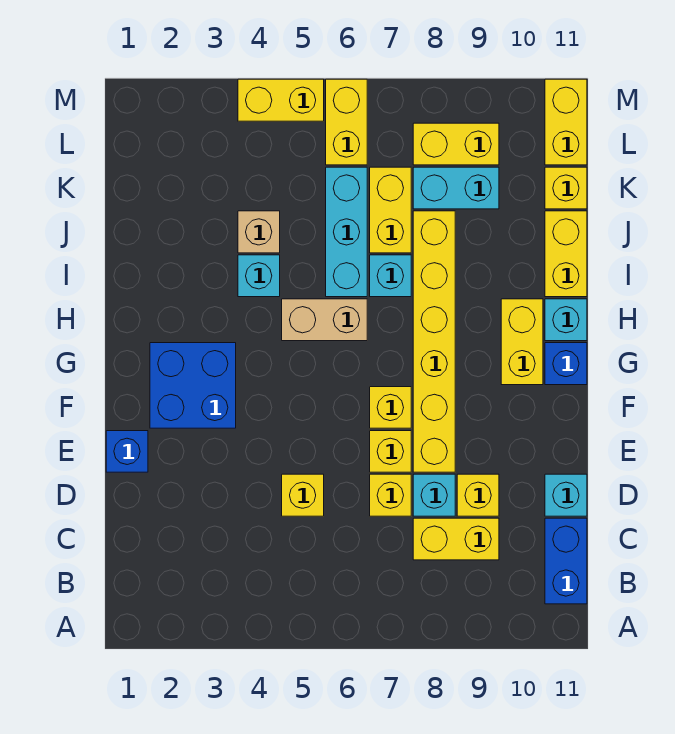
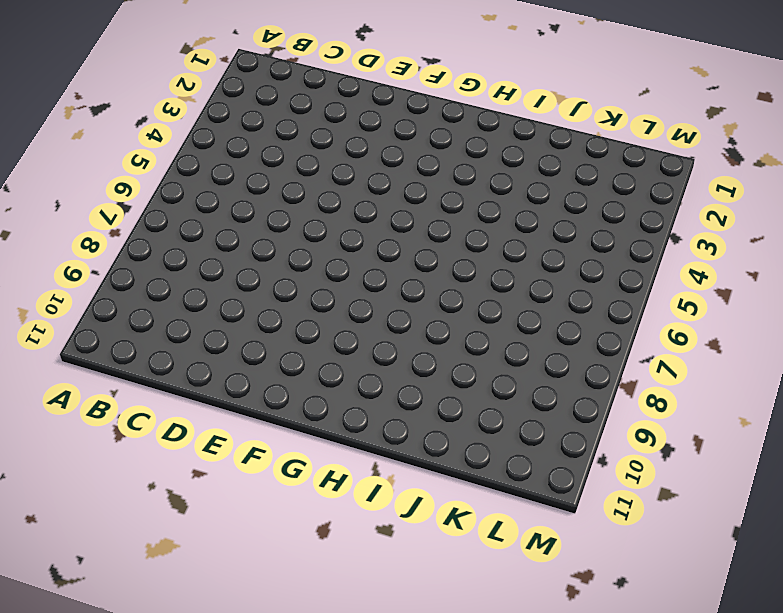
none -> blue brick B11:C11 level 1
none -> yellow brick C8:C9 level 1
none -> yellow brick D5 level 1

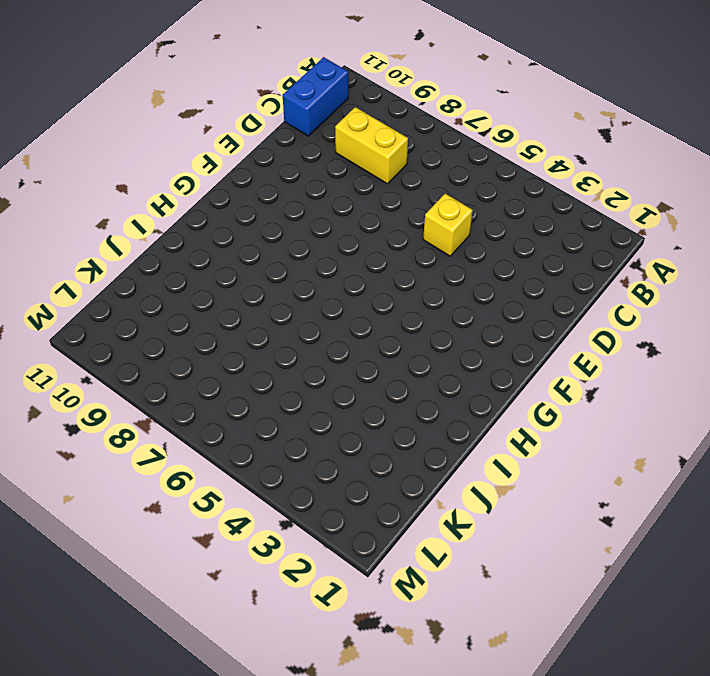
none -> yellow brick D7 level 1
none -> cyan brick D8 level 1
none -> yellow brick D9 level 1

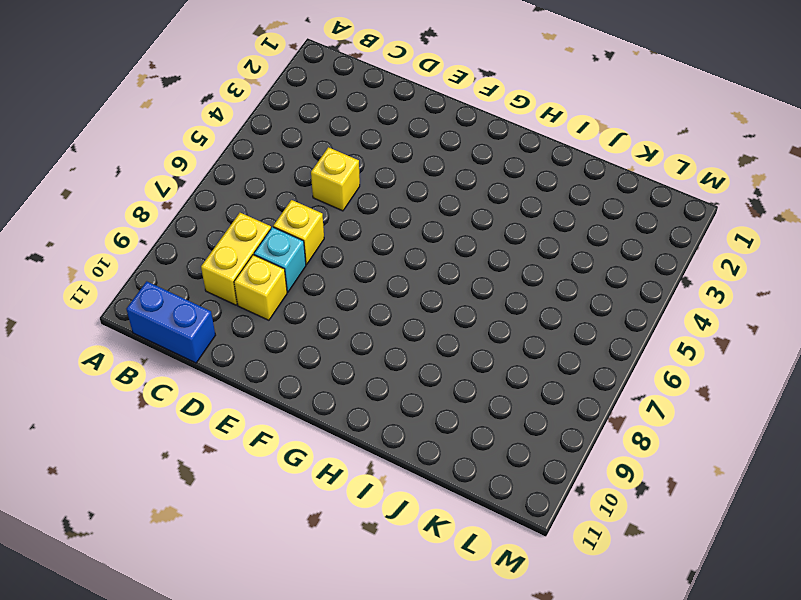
none -> cyan brick D11 level 1
none -> blue brick E1 level 1
none -> yellow brick E7 level 1

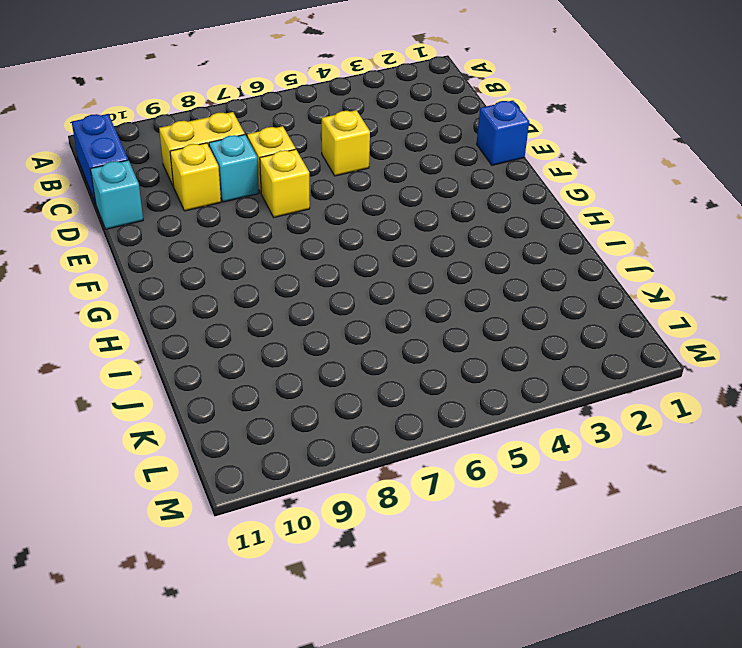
none -> yellow brick E8:J8 level 1
none -> blue brick F2:G3 level 1
none -> yellow brick F7 level 1

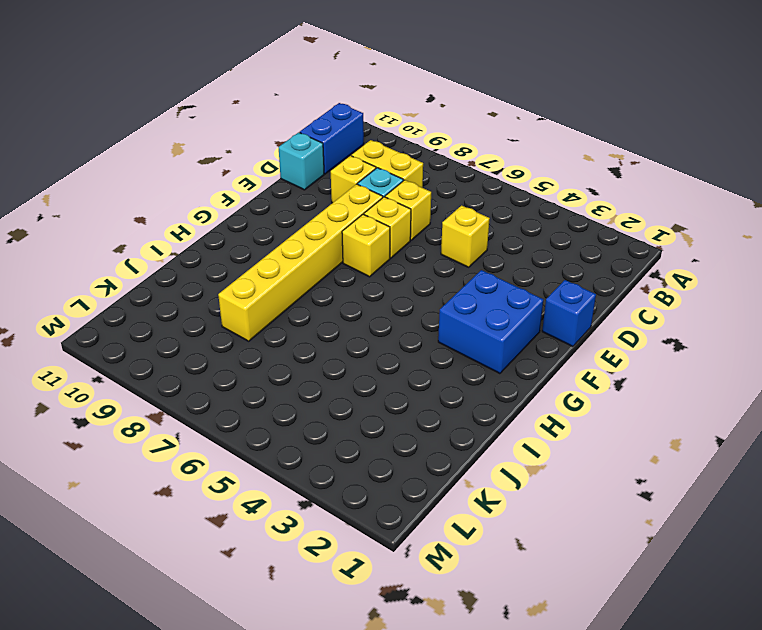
none -> yellow brick G10:H10 level 1
none -> blue brick G11 level 1
none -> tan brick H5:H6 level 1

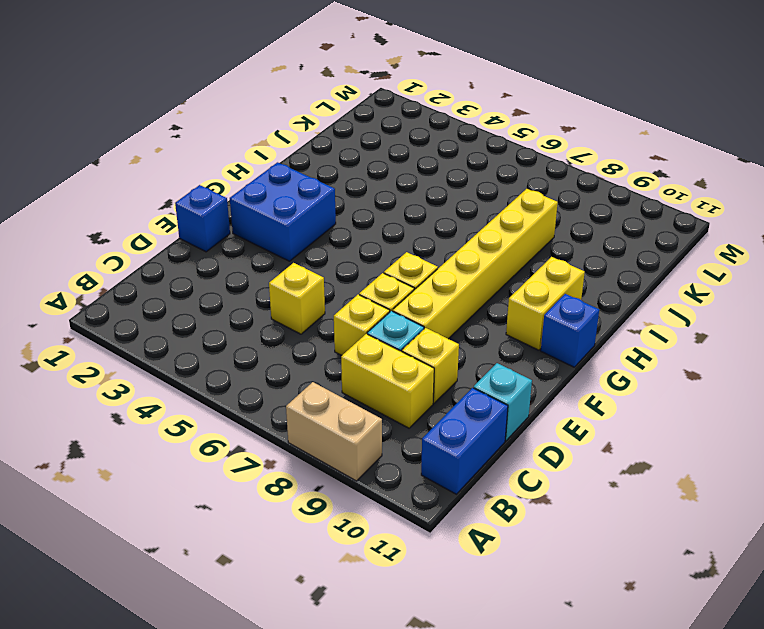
tan brick A8:A9 level 1 -> tan brick H5:H6 level 1
none -> cyan brick H11 level 1
none -> cyan brick I4 level 1
none -> cyan brick I6:K6 level 1

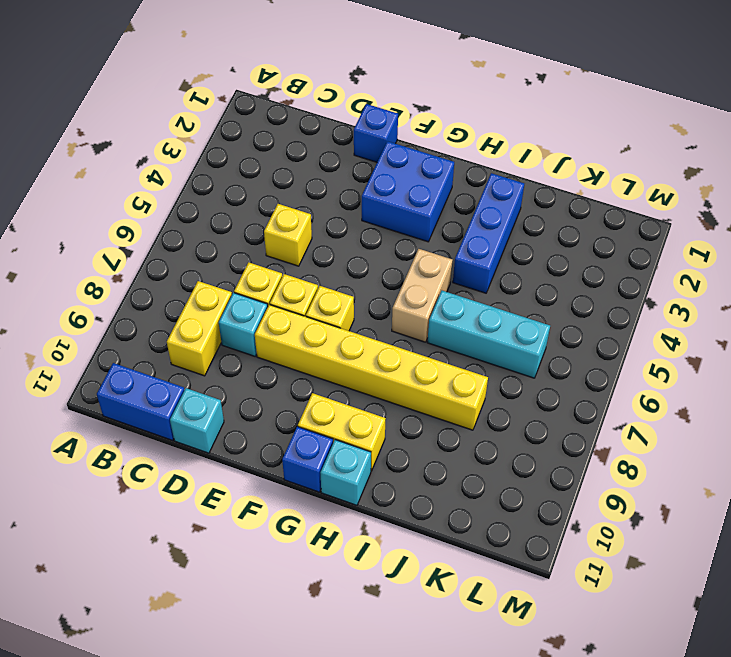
blue brick I2:I4 level 1 -> cyan brick I4 level 1
none -> yellow brick D9 level 1
none -> cyan brick I7 level 1
none -> yellow brick I11:J11 level 1

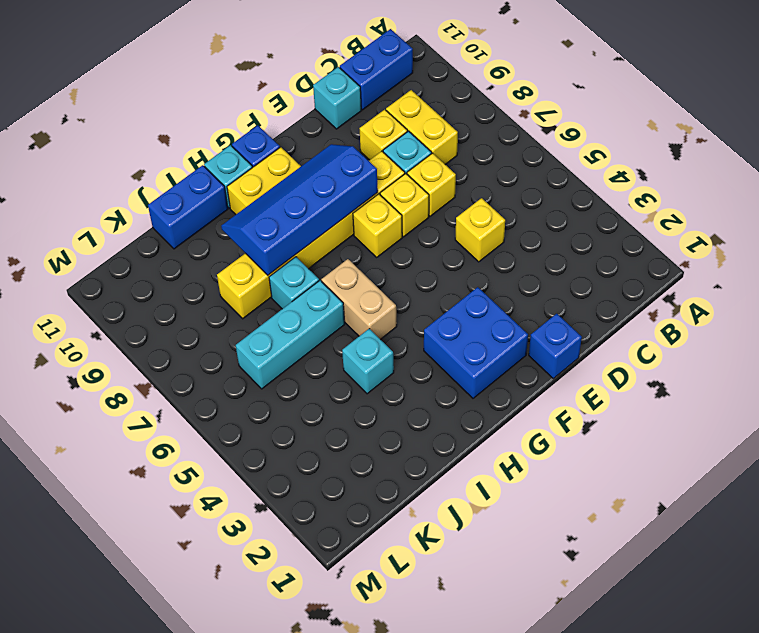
blue slope F8:I9 level 2 top 8 -> none
blue brick I11:J11 level 1 -> yellow brick I11:J11 level 1
none -> tan brick J4 level 1
none -> yellow brick J7:K7 level 1
none -> cyan brick K8:K9 level 1

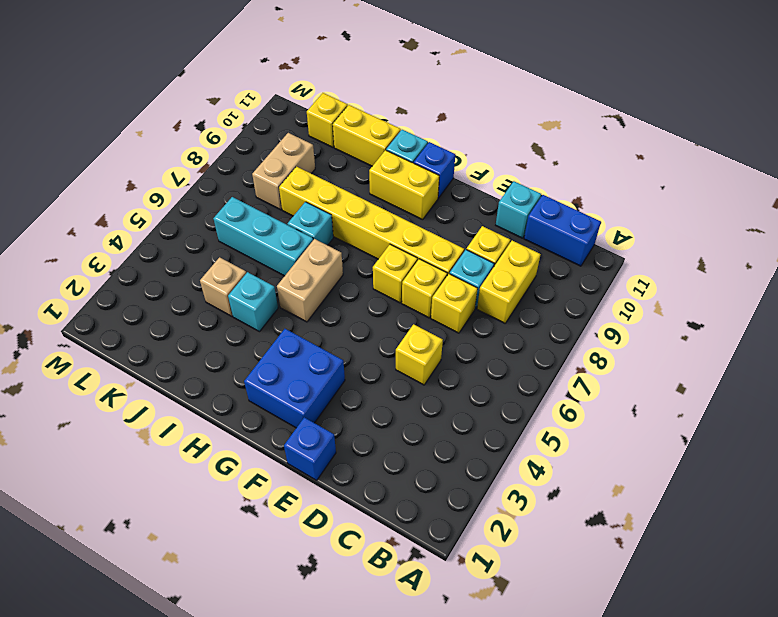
tan brick K8:K9 level 1 -> cyan brick K8:K9 level 1
none -> yellow brick J7:K7 level 1
none -> yellow brick L6:M6 level 1
none -> yellow brick L8:L9 level 1

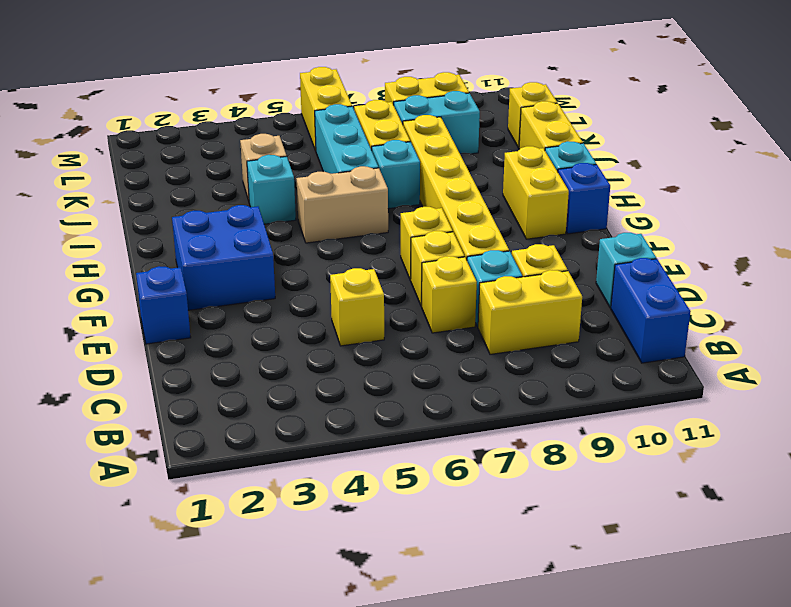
none -> yellow brick L11:M11 level 1
none -> yellow brick M4:M5 level 1

